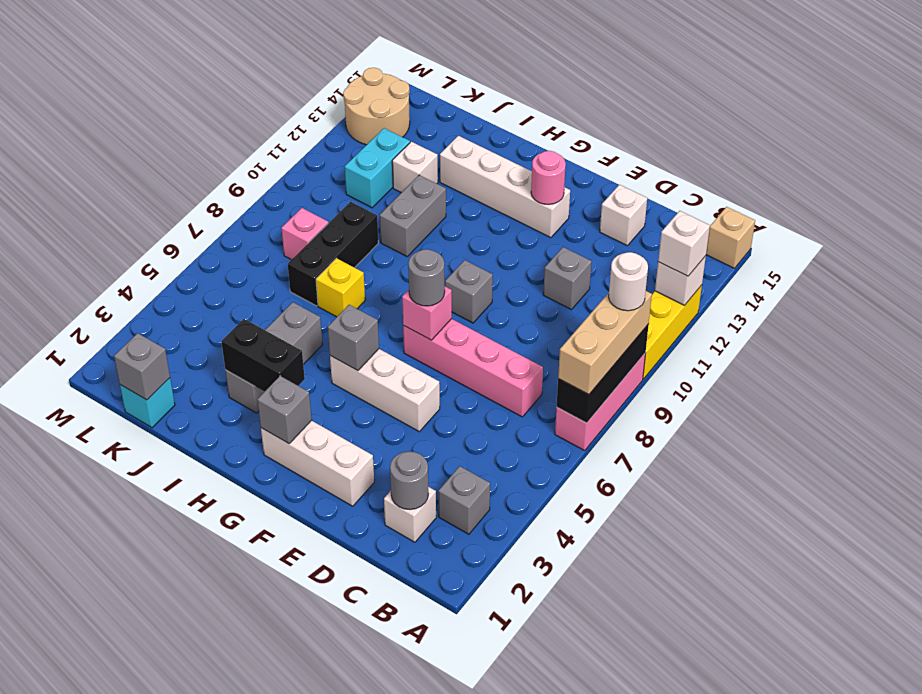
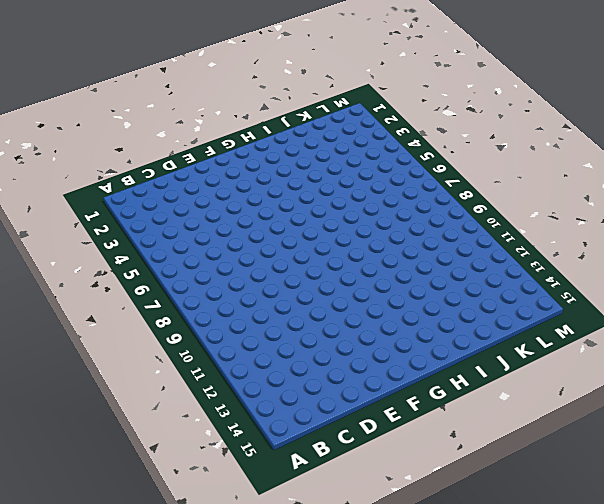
none -> pink brick A7:A9 level 1
none -> yellow brick A10:A12 level 1
none -> tan brick A15 level 1
none -> grey brick B3 level 1

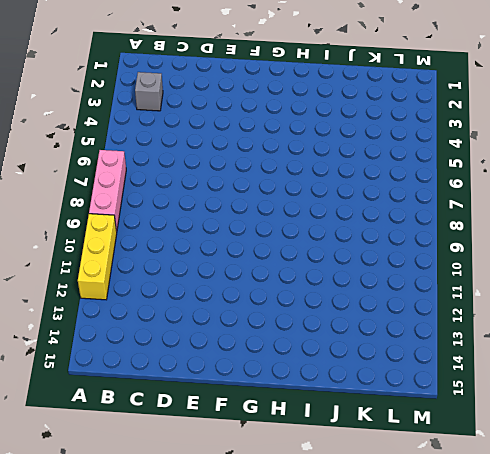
none -> tan brick A15 level 1
none -> white brick C2 level 1
none -> pink brick C7:F7 level 1
none -> grey brick D11 level 1

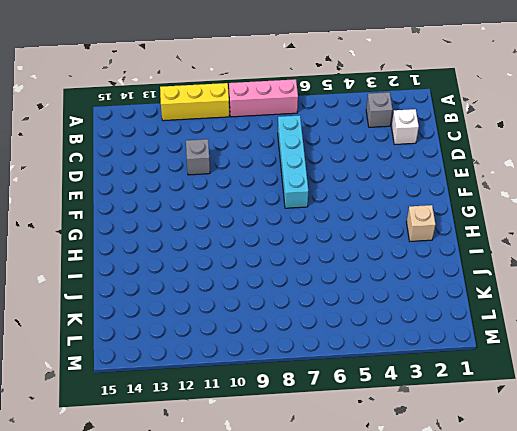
cyan brick C7:F7 level 1 -> pink brick C7:F7 level 1
tan brick H2 level 1 -> tan brick A15 level 1
none -> white brick D14 level 1
none -> white brick E2:G2 level 1
none -> white brick E5:G5 level 1
none -> grey brick F9 level 1

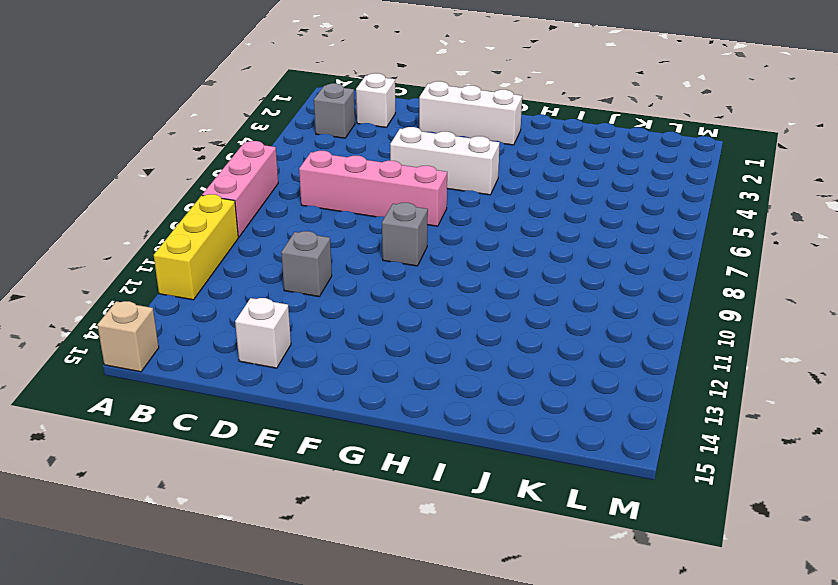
none -> white brick F13:I13 level 1
none -> grey brick I3:I5 level 1
none -> yellow brick I7 level 1
none -> grey brick I10:I11 level 1

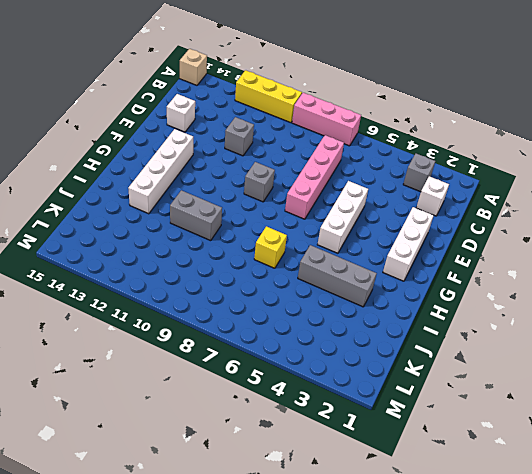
none -> black brick J7:J9 level 1
none -> white brick J12 level 1
none -> cyan brick K1 level 1
none -> pink brick K8 level 1

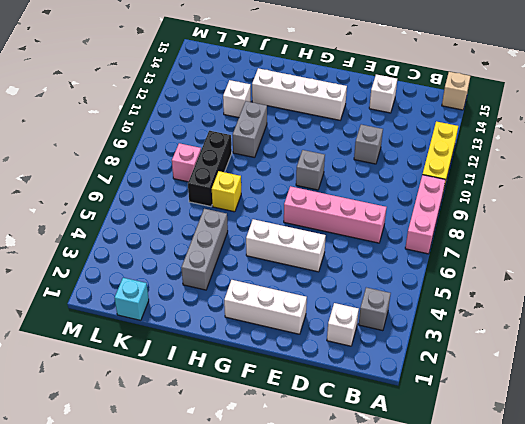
none -> cyan brick K11:K12 level 1
none -> tan round brick L13:M14 level 1
none -> black brick A7:A9 level 2
none -> white brick A12 level 2

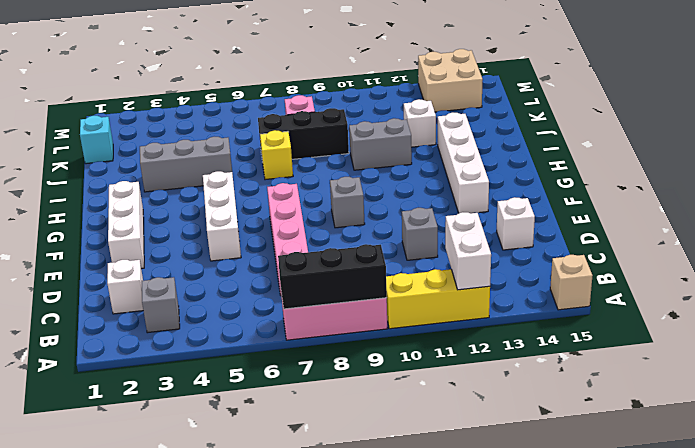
white brick A12:B12 level 2 -> white brick A12 level 2
tan brick L13:M14 level 1 -> tan round brick L13:M14 level 1
none -> cyan brick K11:K12 level 1
none -> grey round brick C2 level 2
none -> pink brick F7 level 2
none -> pink round brick F13 level 2

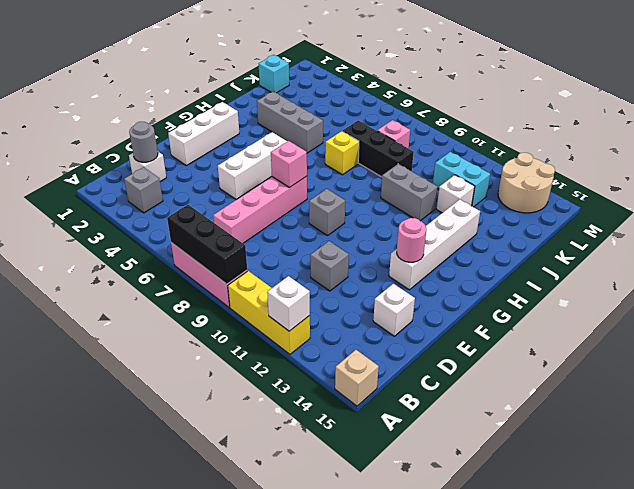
none -> grey brick G2 level 2
none -> grey brick G5 level 2
none -> black brick H3:I3 level 2
none -> grey brick K1 level 2

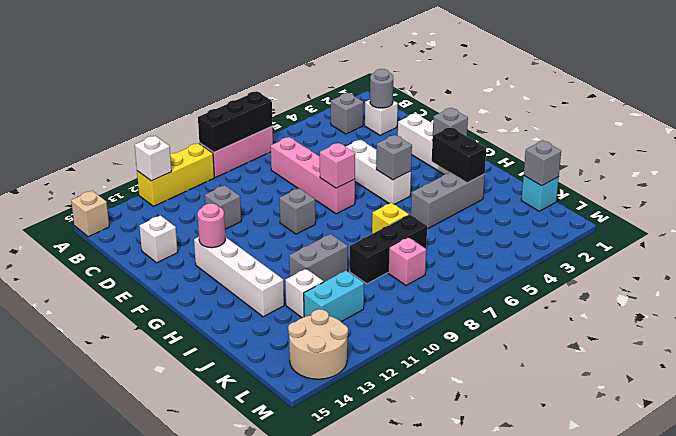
none -> tan brick A7:A9 level 3
none -> white brick A12 level 3
none -> grey round brick F7 level 3
none -> white round brick A9 level 4

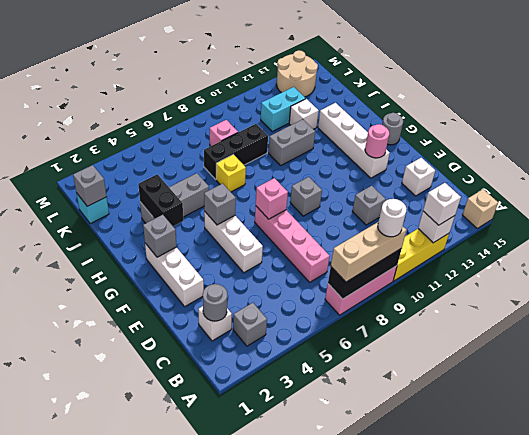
grey round brick G15 level 1 -> grey round brick F7 level 3

